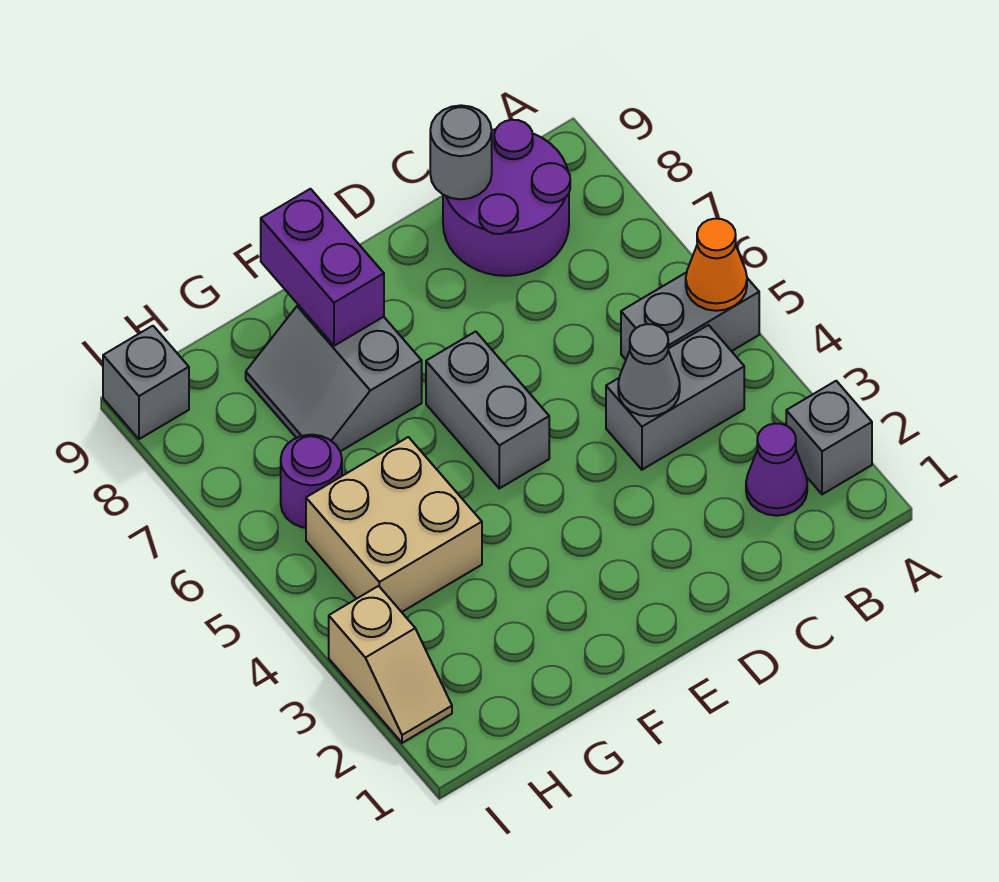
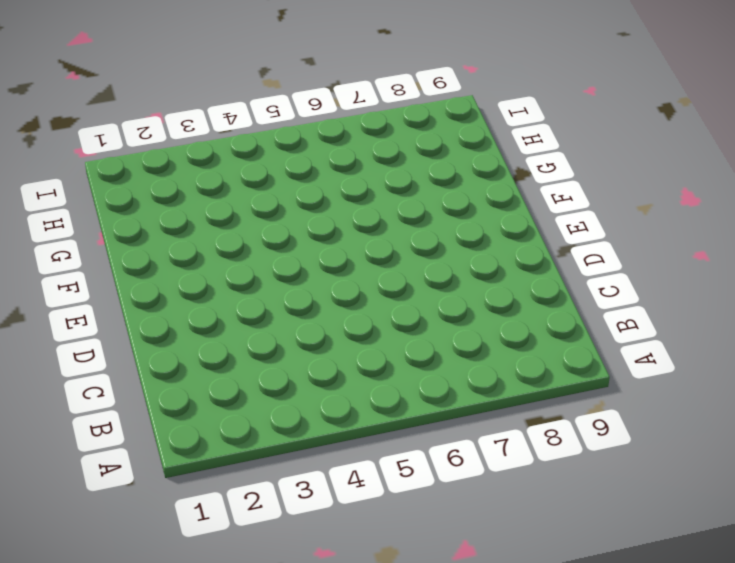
none -> grey brick A2 level 1
none -> grey brick A5:B5 level 1
none -> purple cone B2 level 1

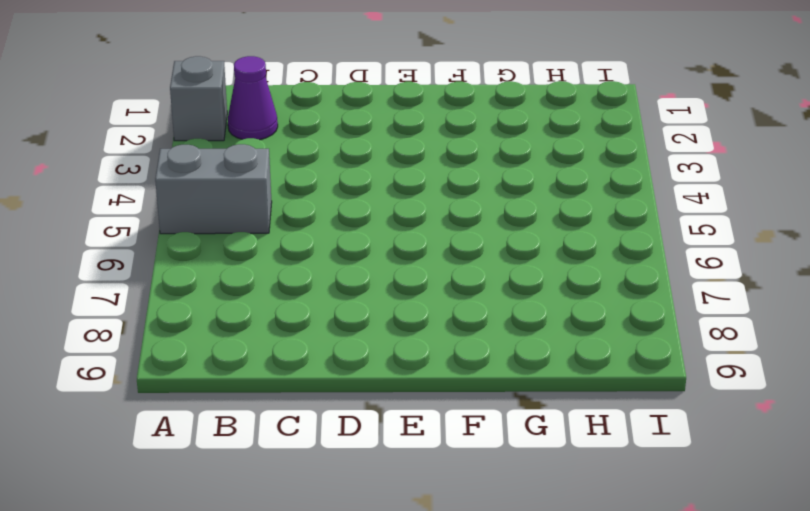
none -> grey brick B4:C4 level 1
none -> purple round brick B8:C9 level 1
none -> grey brick E5:E6 level 1

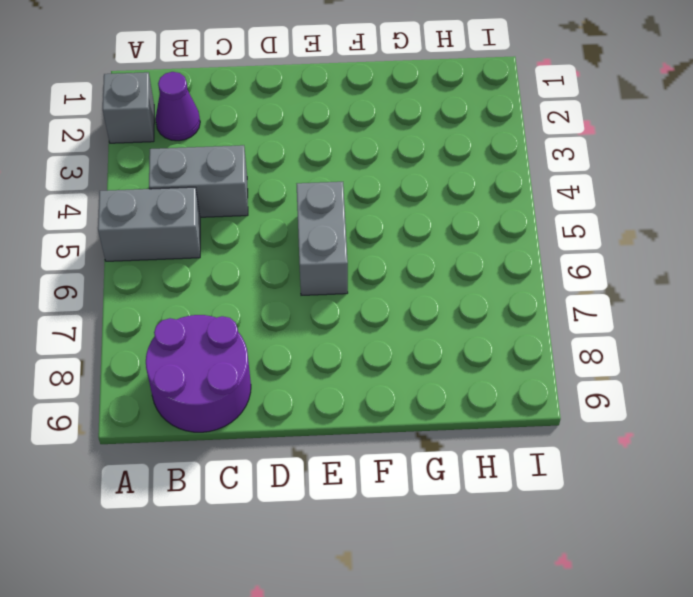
none -> grey slope F7:G8 level 1 top F
none -> tan brick G4:H5 level 1
none -> purple round brick H6 level 1

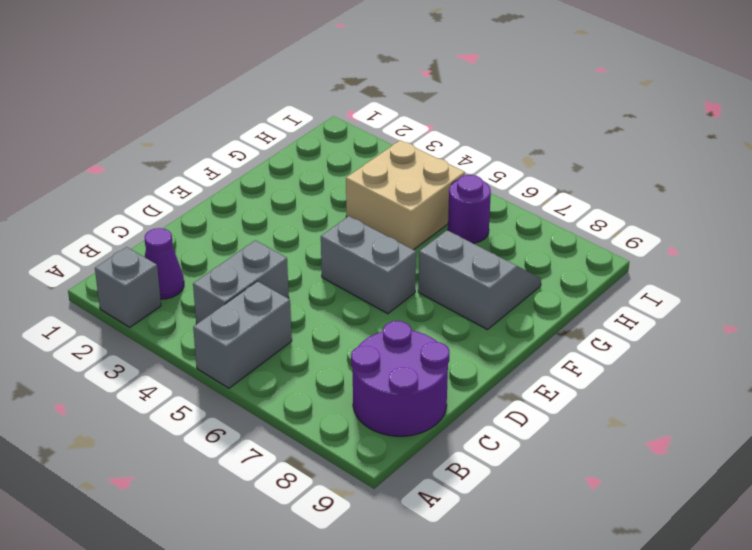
none -> tan slope I2:I3 level 1 top 3
none -> grey brick I9 level 1
none -> orange cone A5 level 2

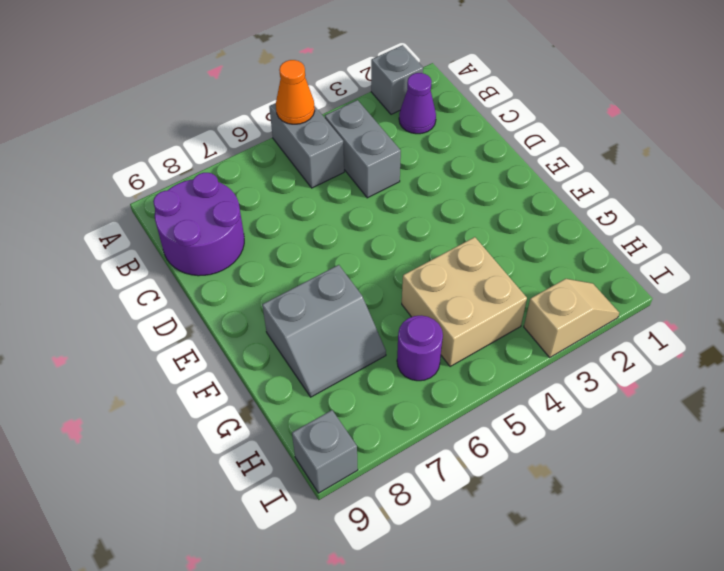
none -> grey brick E5:E6 level 1
none -> grey cone C4 level 2
none -> grey round brick C9 level 2

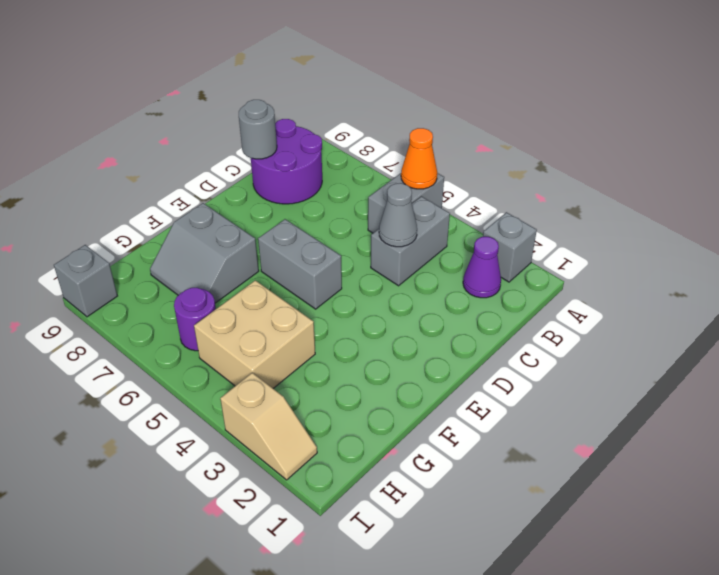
none -> purple brick F8:F9 level 2

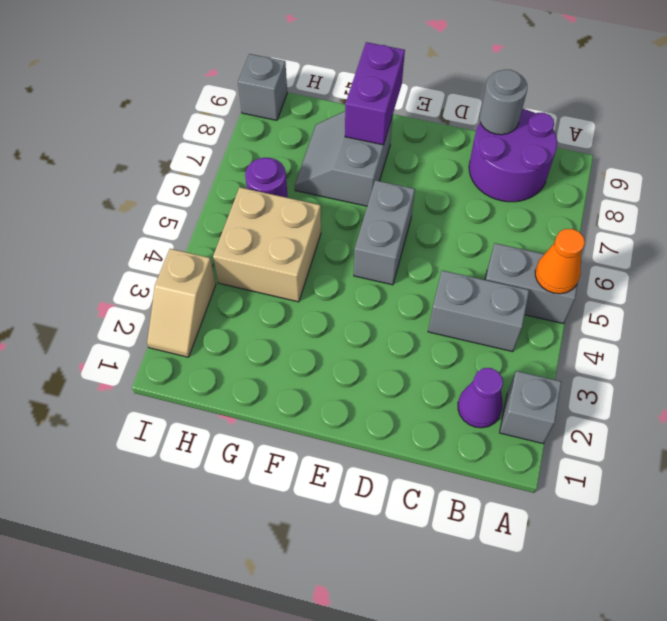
none -> grey cone C4 level 2

